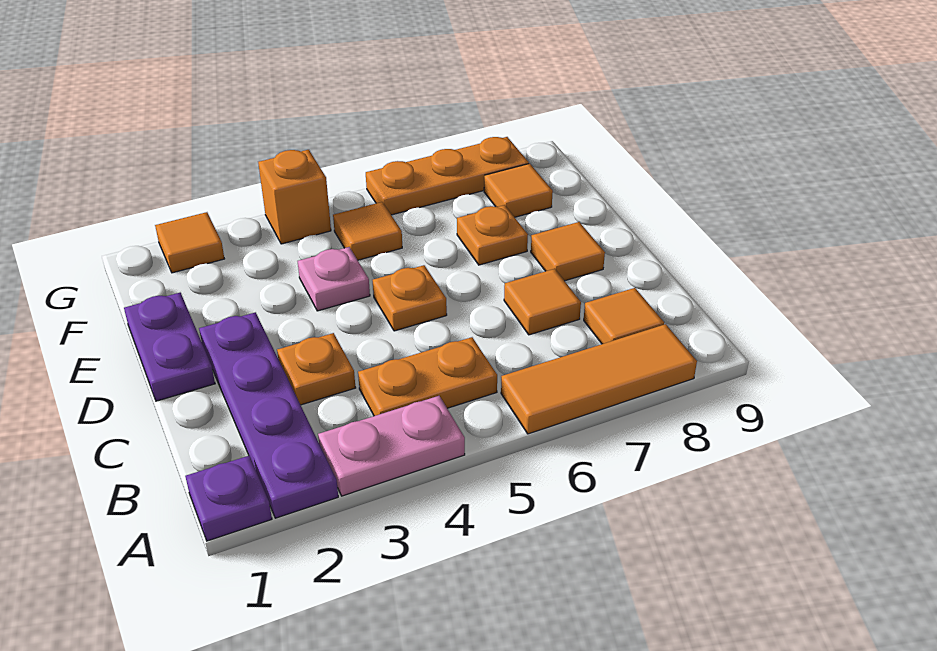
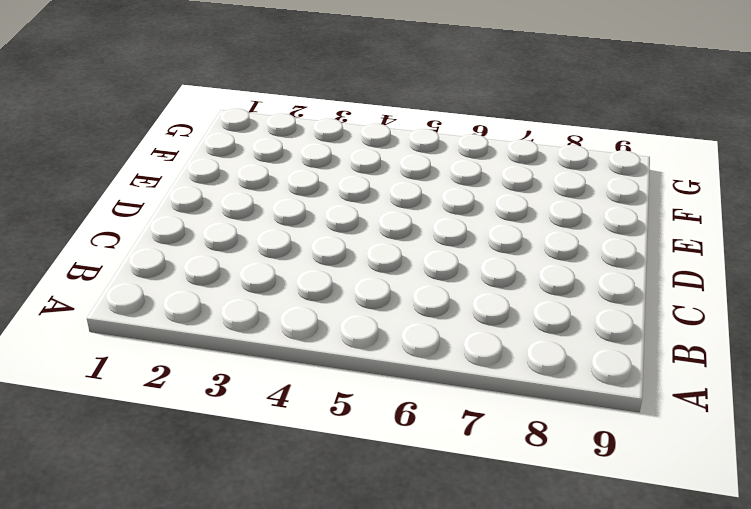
none -> purple plate A1 level 1
none -> purple plate A2:D2 level 1
none -> pink plate A3:A4 level 1

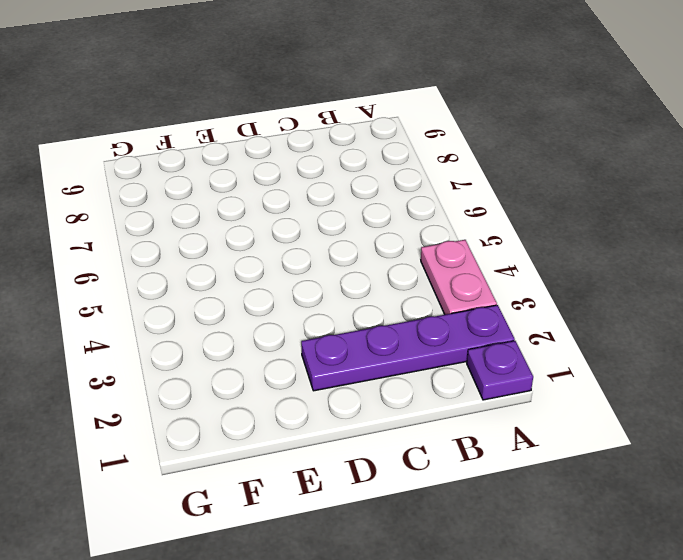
none -> orange tile A6:A8 level 1
none -> orange plate B4:B5 level 1
none -> orange tile B8 level 1

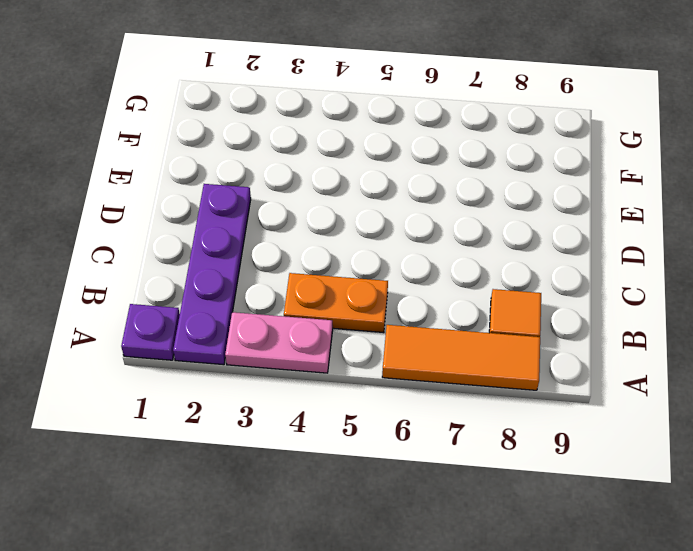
none -> orange plate C3 level 1
none -> orange tile C7 level 1
none -> purple plate D1:E1 level 1

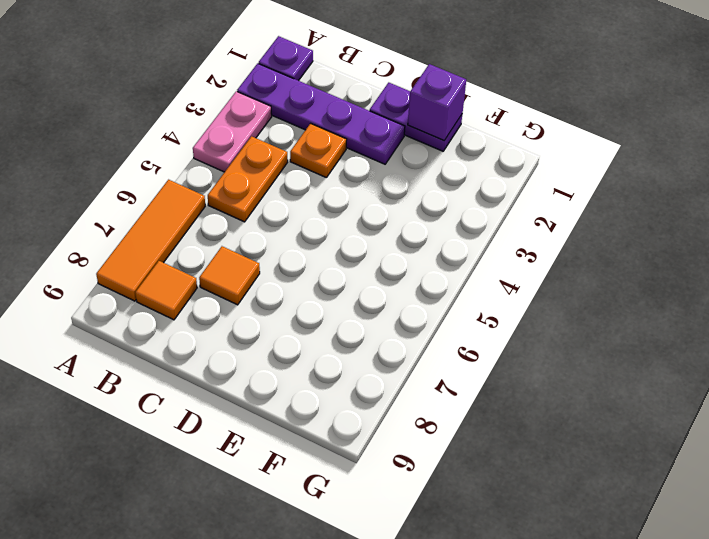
purple brick E1 level 2 -> none
none -> orange plate D5 level 1
none -> orange tile D8 level 1
none -> pink plate E4 level 1

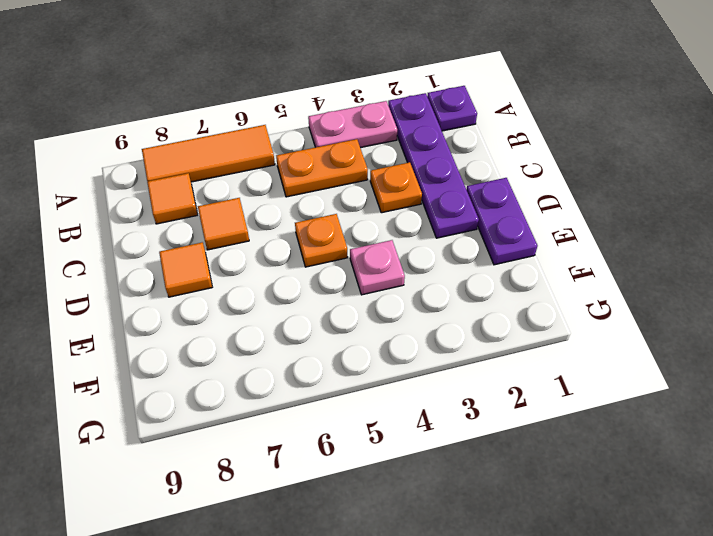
none -> orange plate E7 level 1
none -> orange tile F5 level 1
none -> orange tile F8 level 1

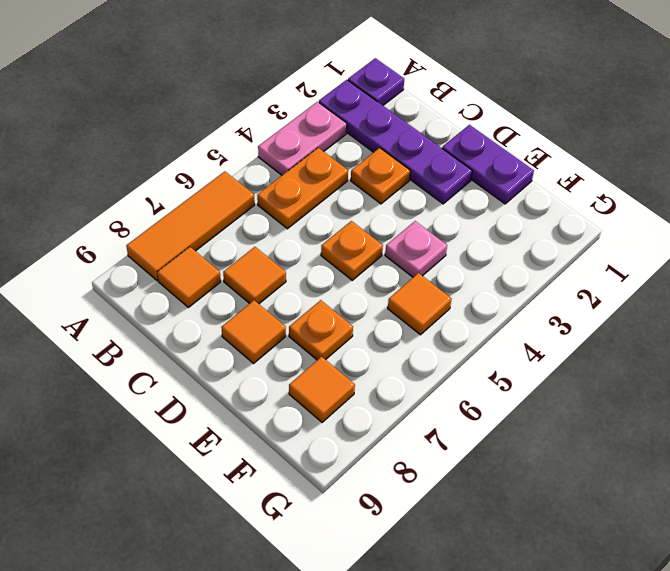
none -> orange tile G2 level 1
none -> orange brick G4 level 1
none -> orange plate G6:G8 level 1

